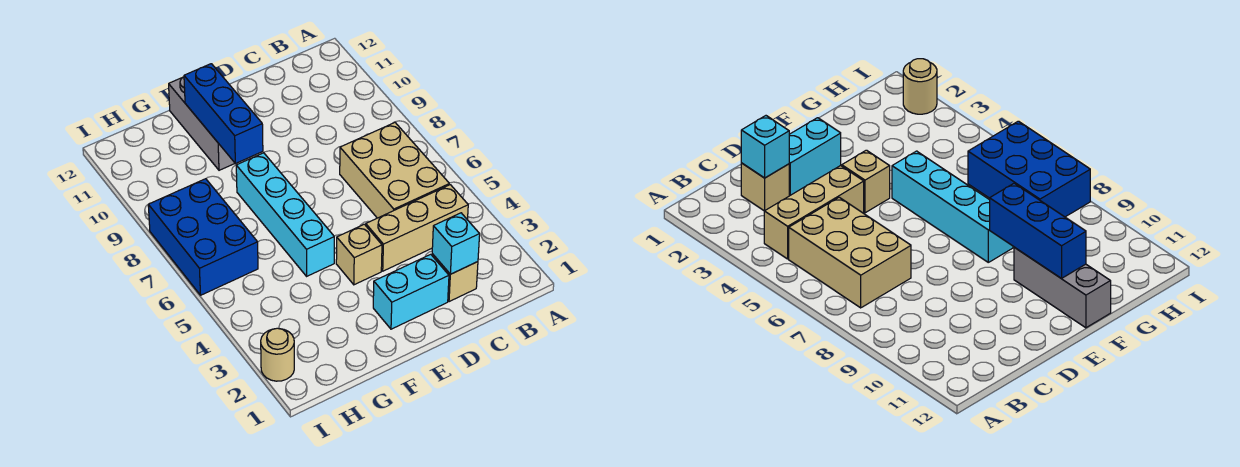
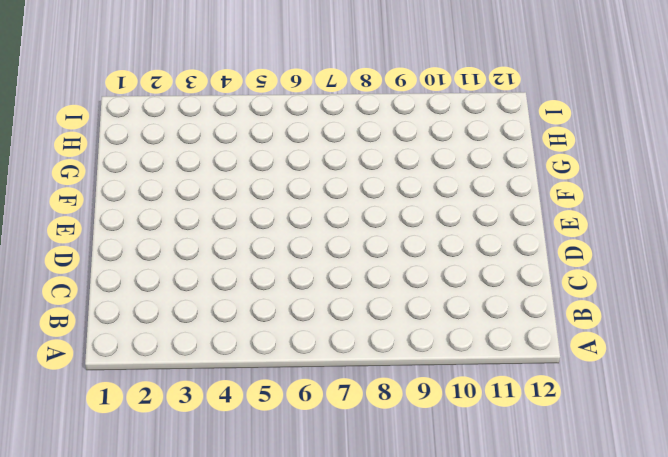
none -> tan brick B4:D4 level 1
none -> tan brick B5:C7 level 1

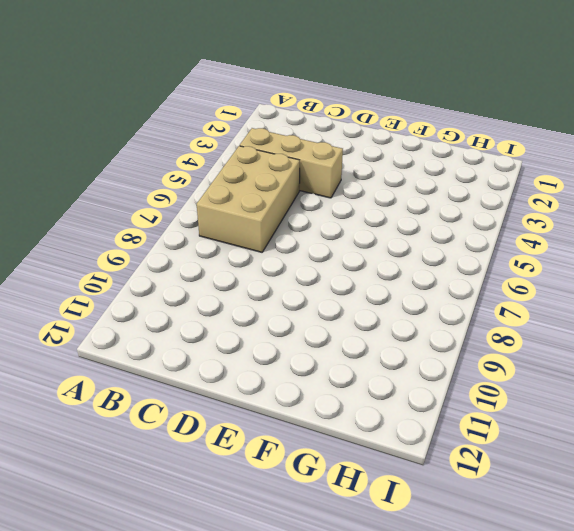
none -> tan brick C2 level 1
none -> cyan brick D2:E2 level 1

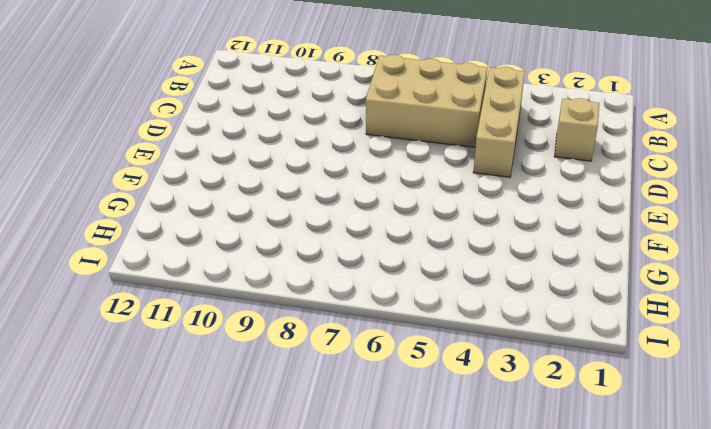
none -> cyan brick D2:E2 level 1
none -> tan brick E4 level 1

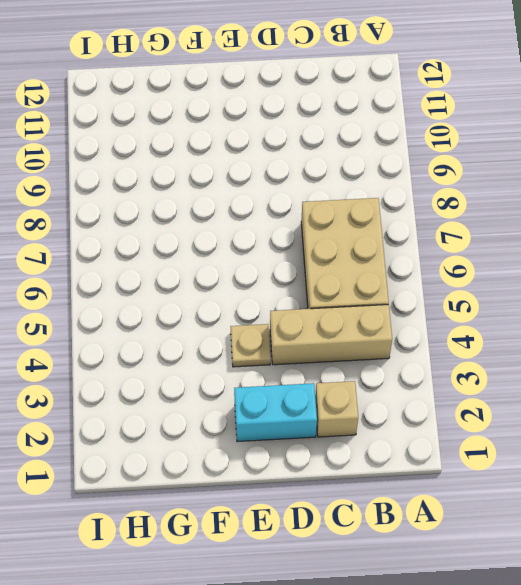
tan plate E4 level 1 -> tan brick E4 level 1
none -> cyan brick F5:F8 level 1
none -> grey brick F10:F12 level 1

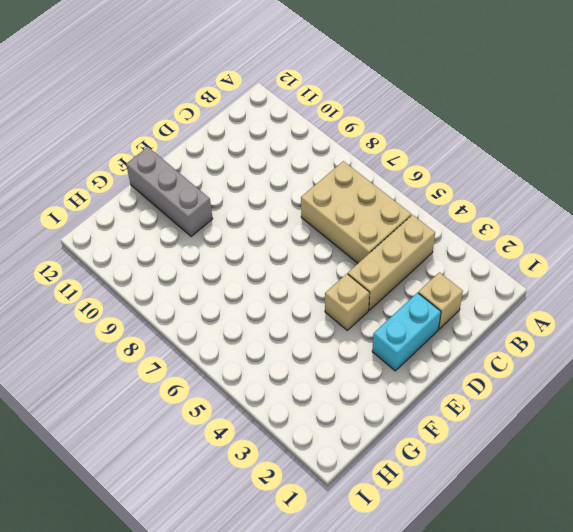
none -> cyan brick F5:F8 level 1
none -> blue brick H6:I8 level 1

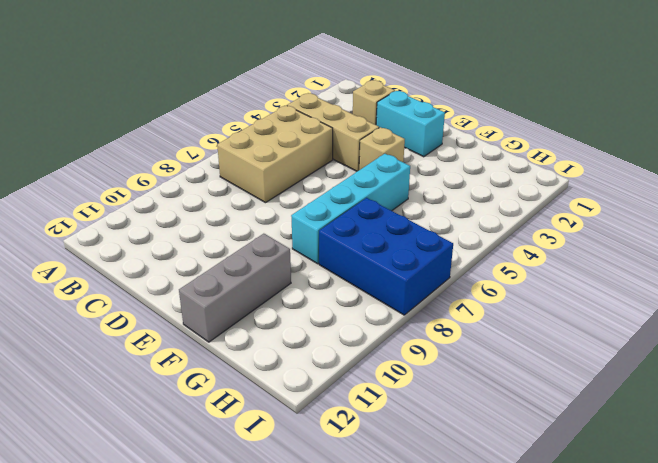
blue brick G7:I8 level 1 -> blue brick H6:I8 level 1
none -> tan round brick I2 level 1
none -> cyan brick C2 level 2

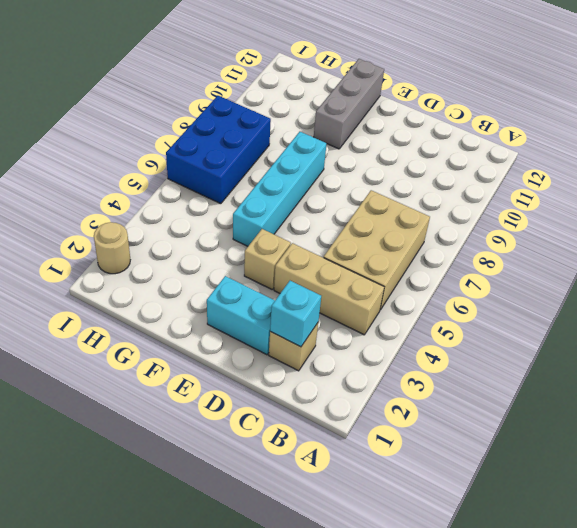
none -> blue brick F9:F11 level 2

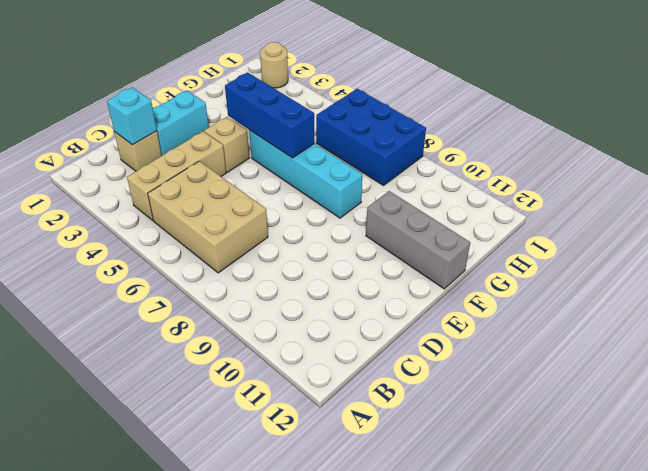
blue brick F4:F6 level 2 -> blue brick F9:F11 level 2

